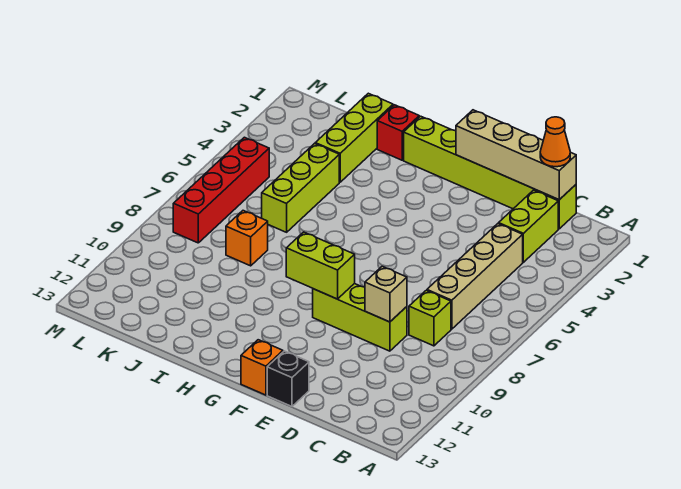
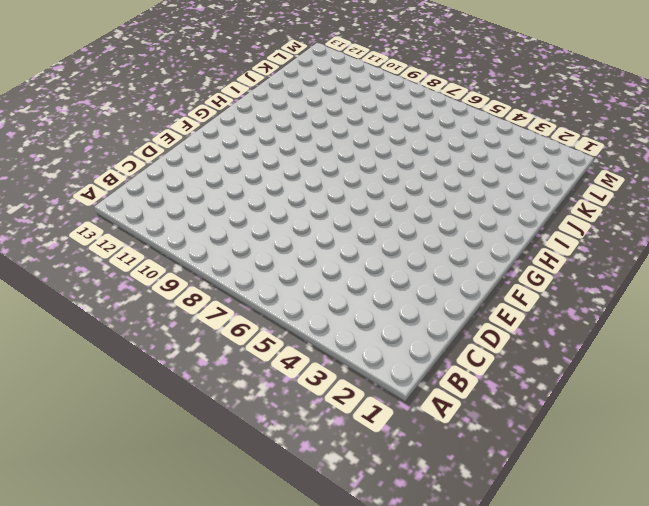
none -> lime brick C1:H1 level 1
none -> lime brick C2:C3 level 1
none -> tan brick C4:C7 level 1

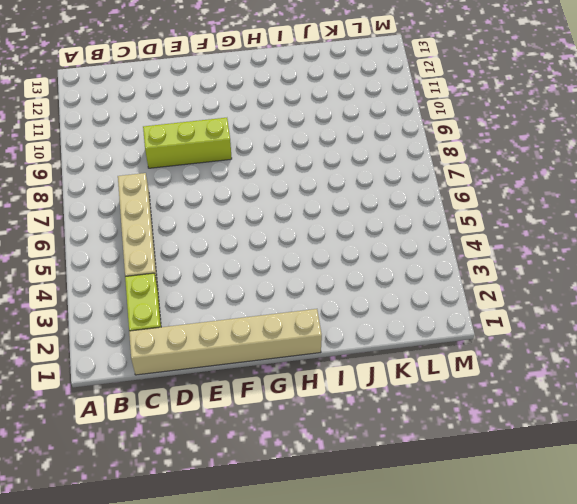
tan brick C1:H1 level 1 -> lime brick C1:H1 level 1
none -> lime brick C8 level 1
none -> black brick E13 level 1
none -> orange brick F13 level 1

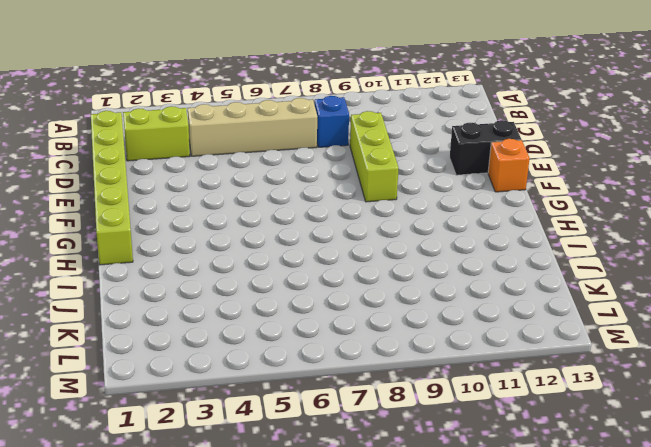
blue brick C8 level 1 -> lime brick C8 level 1
black brick E12:E13 level 1 -> black brick E13 level 1
none -> red brick I1 level 1
none -> lime brick J1:J3 level 1
none -> lime brick J4:J6 level 1

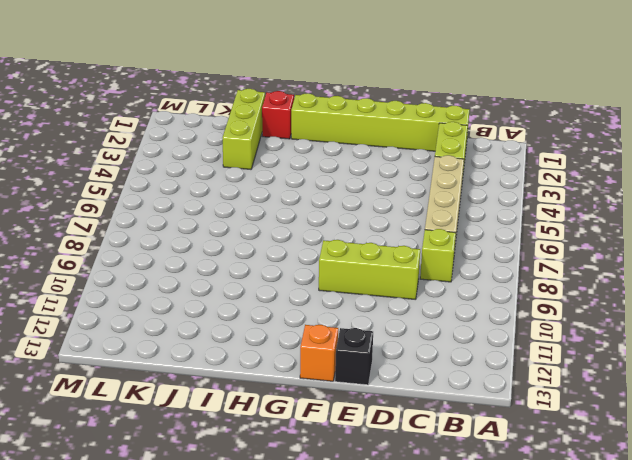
none -> lime brick J4:J6 level 1
none -> orange brick J8 level 1
none -> red brick L5:L8 level 1

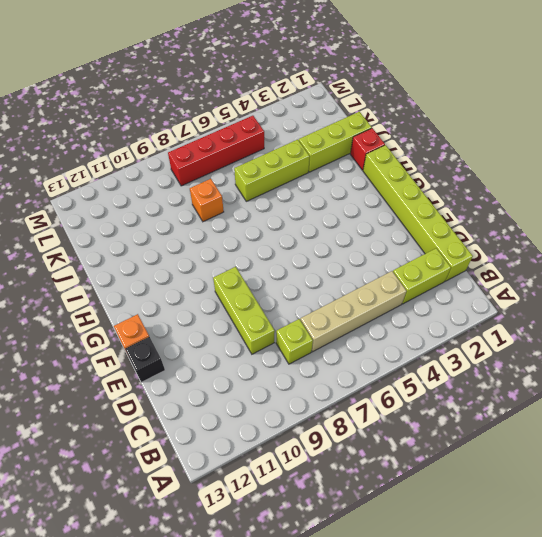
none -> tan brick C1:F1 level 2
none -> tan brick D9 level 2
none -> lime brick F9:G9 level 2

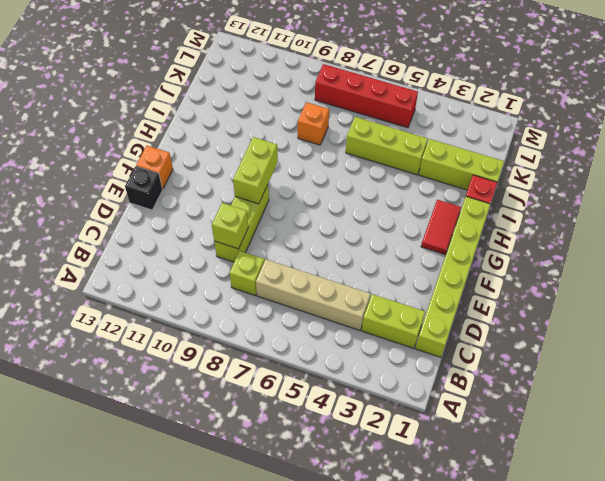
lime brick D9 level 2 -> tan brick D9 level 2
red tile G2:H2 level 1 -> none
none -> tan brick C1:F1 level 2
none -> orange cone C1 level 3

